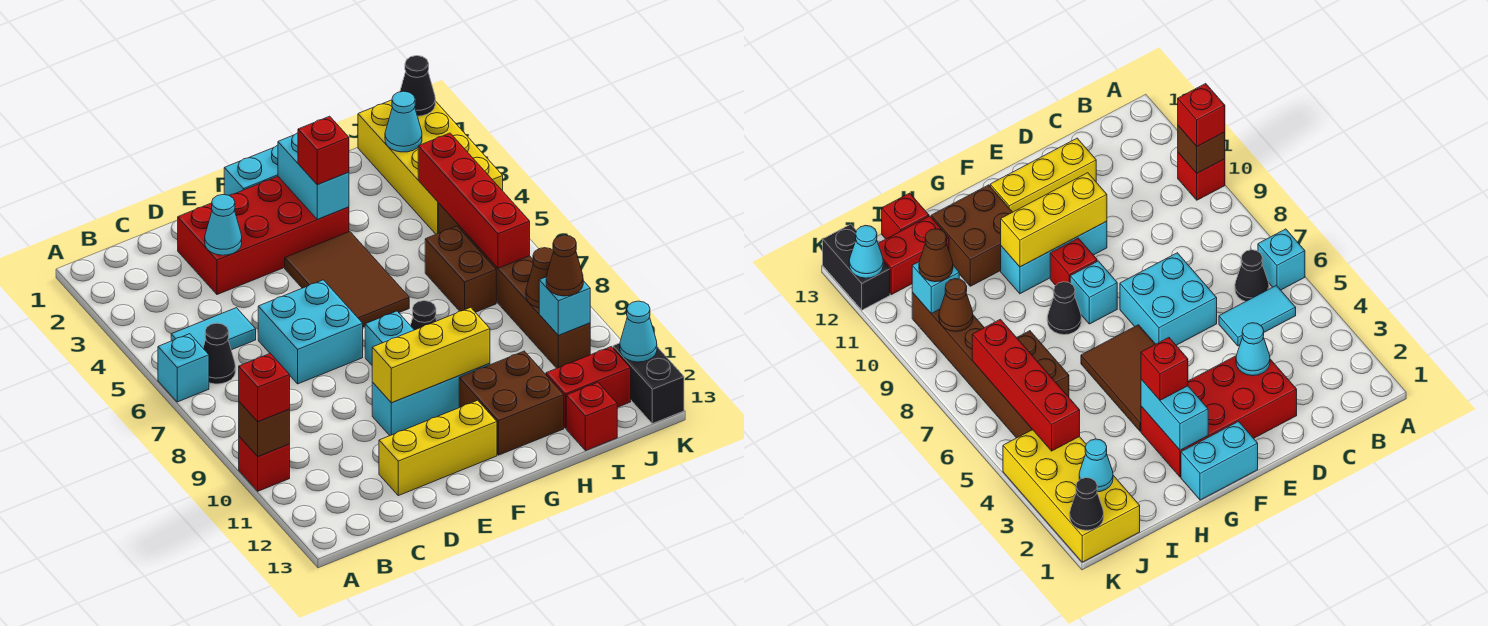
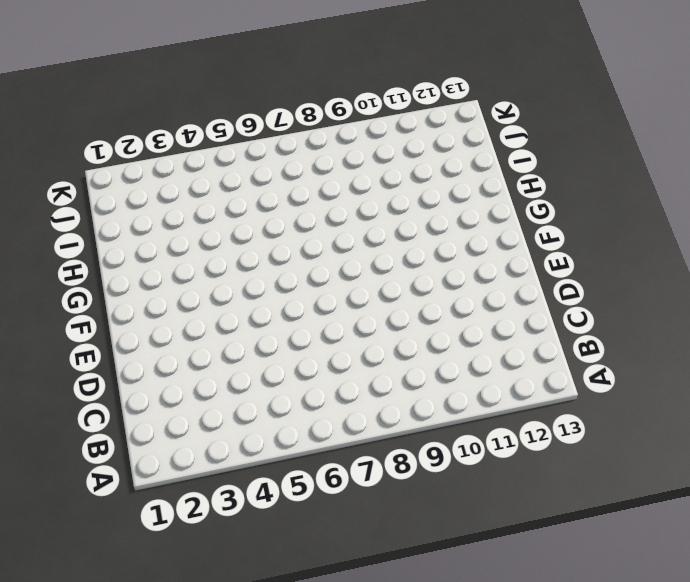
none -> cyan brick A6 level 1
none -> red brick A10 level 1
none -> cyan tile B5:C5 level 1
none -> black cone B6 level 1

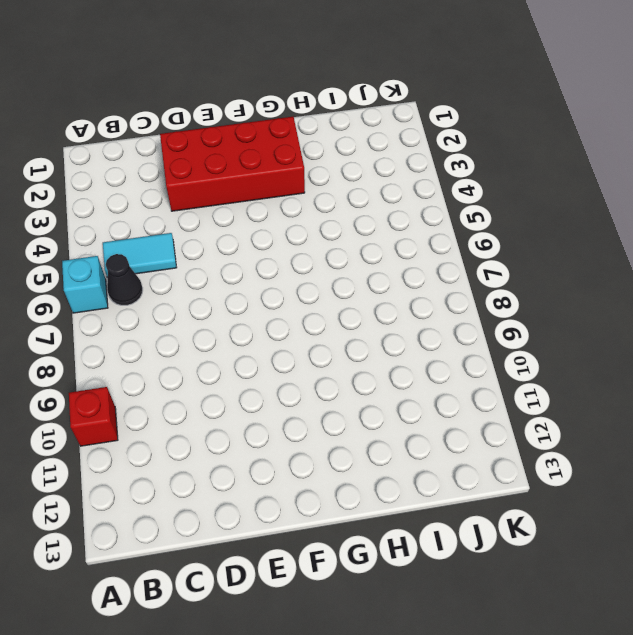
none -> cyan brick D6:E7 level 1
none -> yellow brick D12:F12 level 1
none -> cyan brick E10:G10 level 1
none -> cyan brick F1:G1 level 1

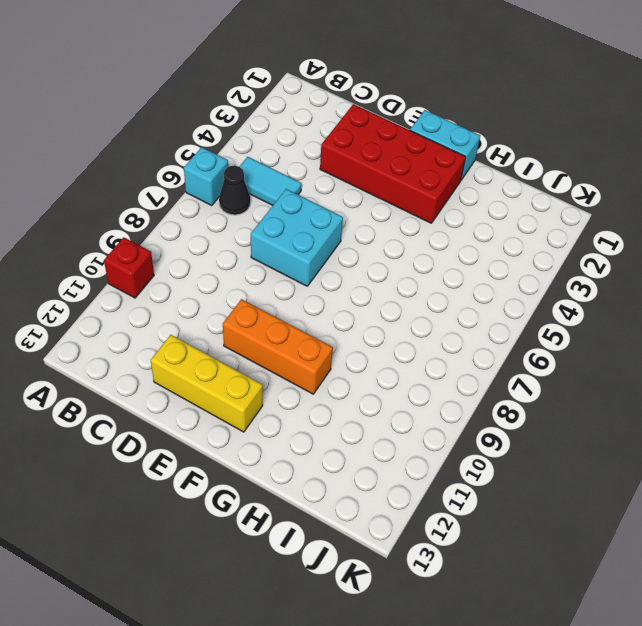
orange brick E10:G10 level 1 -> cyan brick E10:G10 level 1
none -> brown tile F4:G6 level 1
none -> cyan brick F8 level 1
none -> red brick F9 level 1
none -> black cone G8 level 1

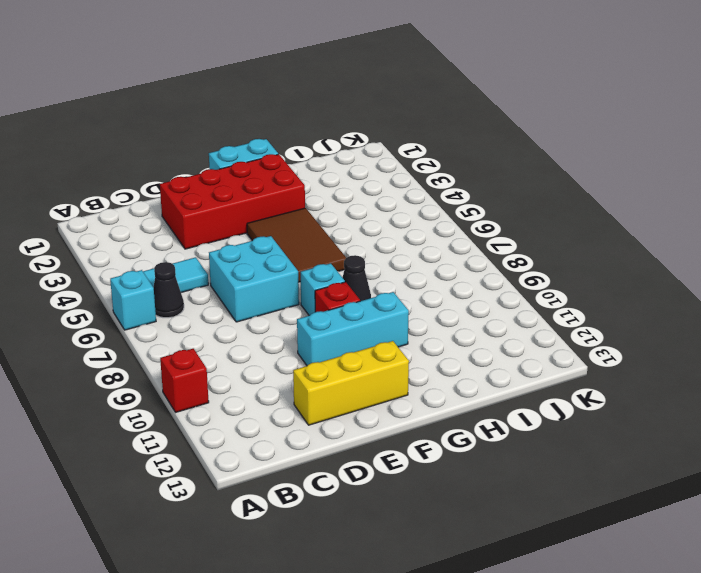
none -> brown brick G11:H12 level 1
none -> brown brick I6:I7 level 1
none -> red brick I12:J12 level 1
none -> red brick I13 level 1

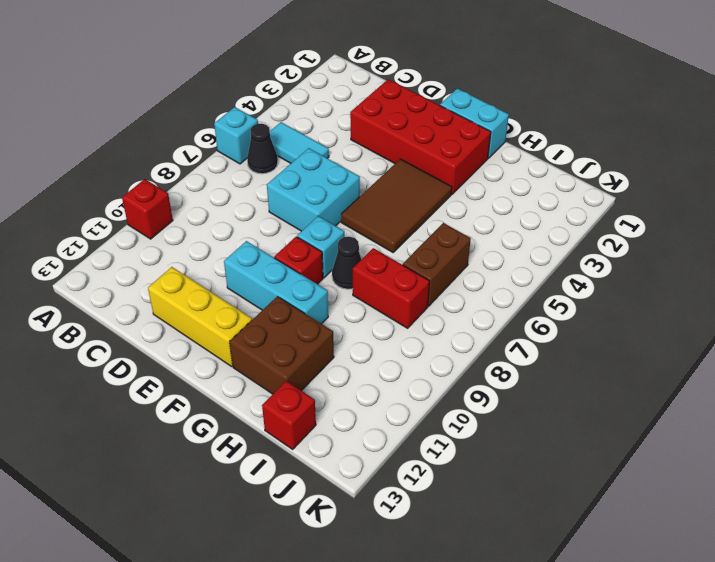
red brick H8:I8 level 1 -> red brick I12:J12 level 1
none -> yellow brick J1:K4 level 1
none -> brown brick J5:J10 level 1
none -> black brick K12:K13 level 1
none -> brown brick A10 level 2

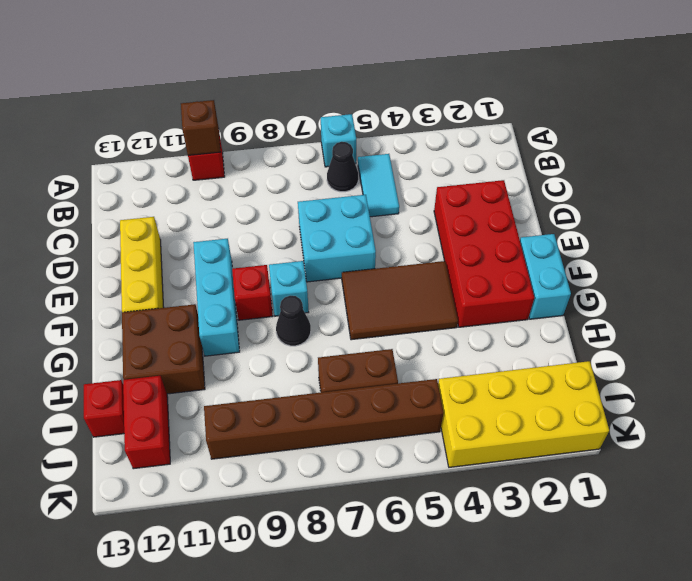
none -> black brick K12:K13 level 1
none -> cyan cone D3 level 2
none -> yellow brick E10:G10 level 2
none -> cyan brick G2:G3 level 2

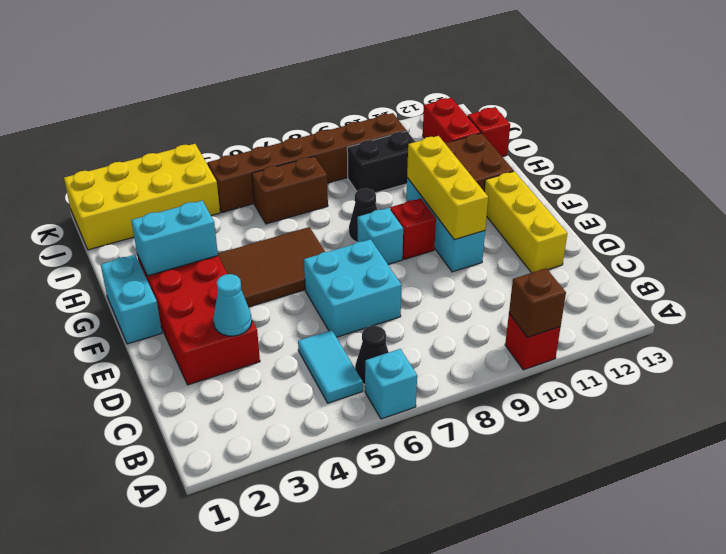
black brick I9:I10 level 1 -> black brick K12:K13 level 1
none -> cyan cone J2 level 2
none -> red brick J4:J7 level 2
none -> brown cone J9 level 2
none -> cyan brick J10 level 2

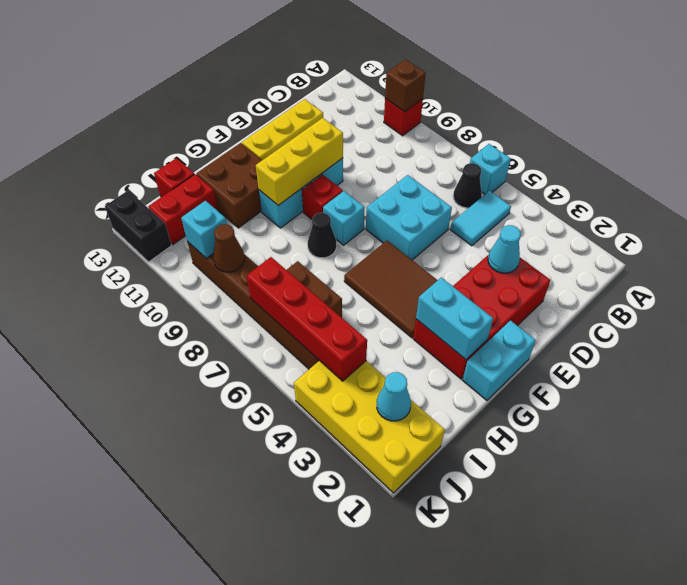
none -> black cone K1 level 2
none -> cyan cone K12 level 2
none -> red brick A10 level 3
none -> red brick G3 level 3

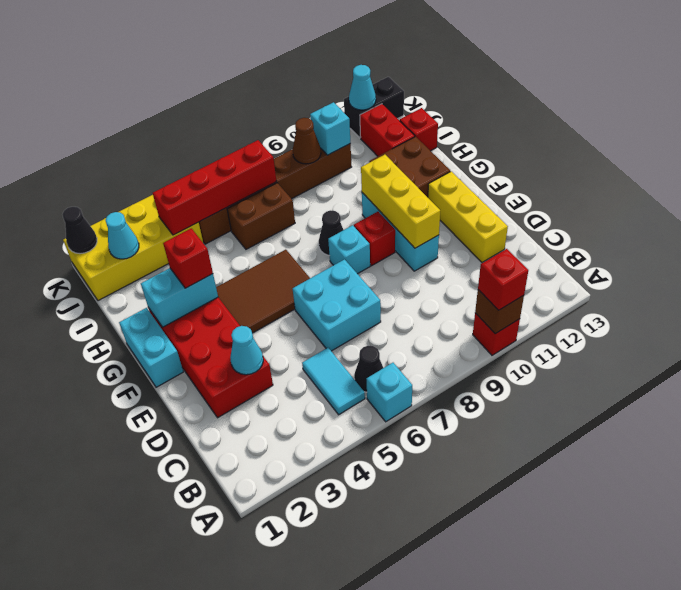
none -> brown cone J10 level 3

